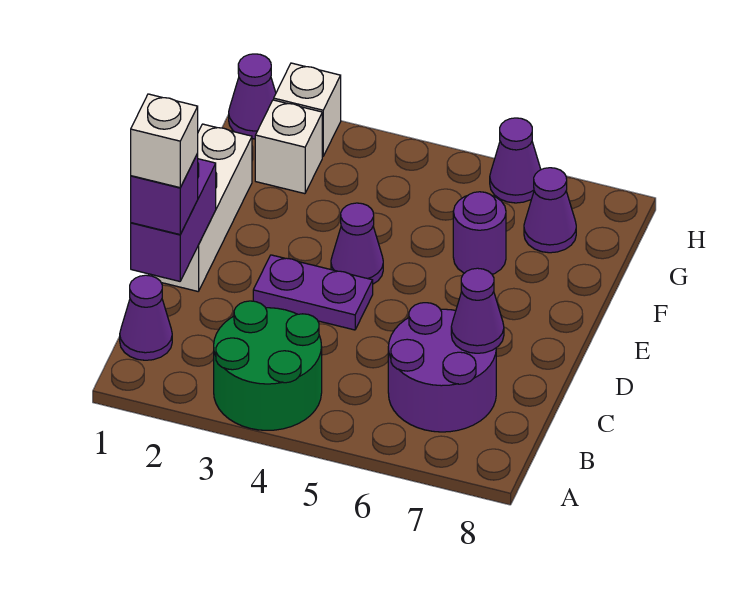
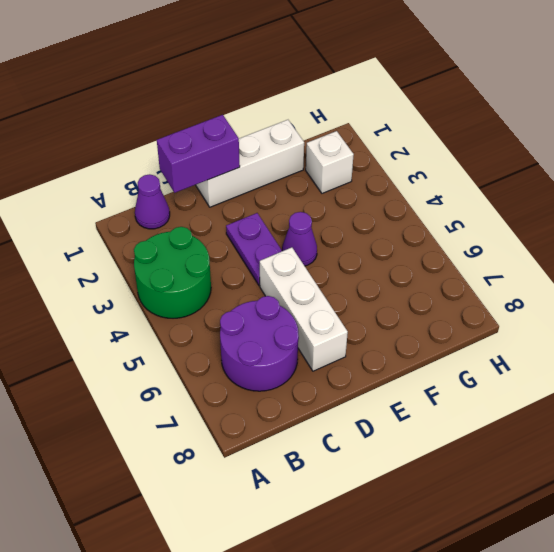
white brick D5:D7 level 1 -> none
none -> purple round brick F6 level 1
none -> purple cone G7 level 1
none -> purple cone H1 level 1

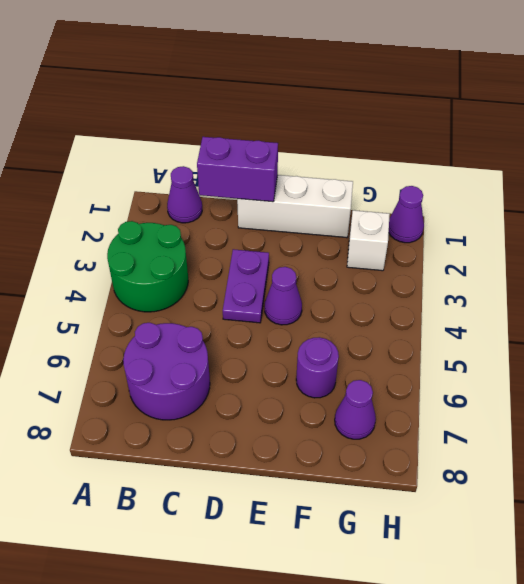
none -> white brick H2 level 1
none -> purple cone H6 level 1
none -> purple cone C7 level 2

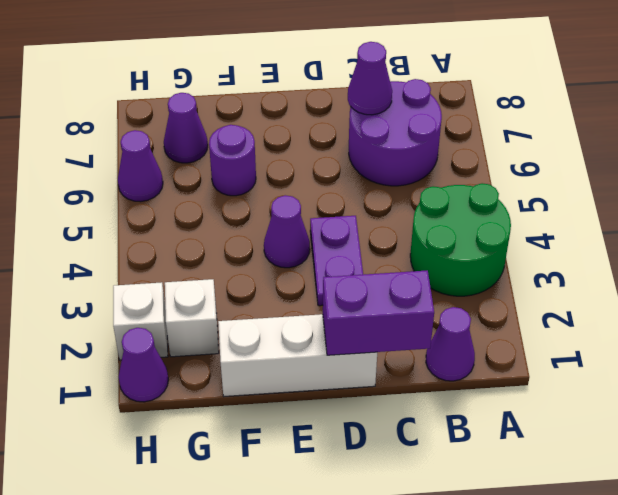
none -> purple brick C1 level 3
none -> white brick C1 level 4

